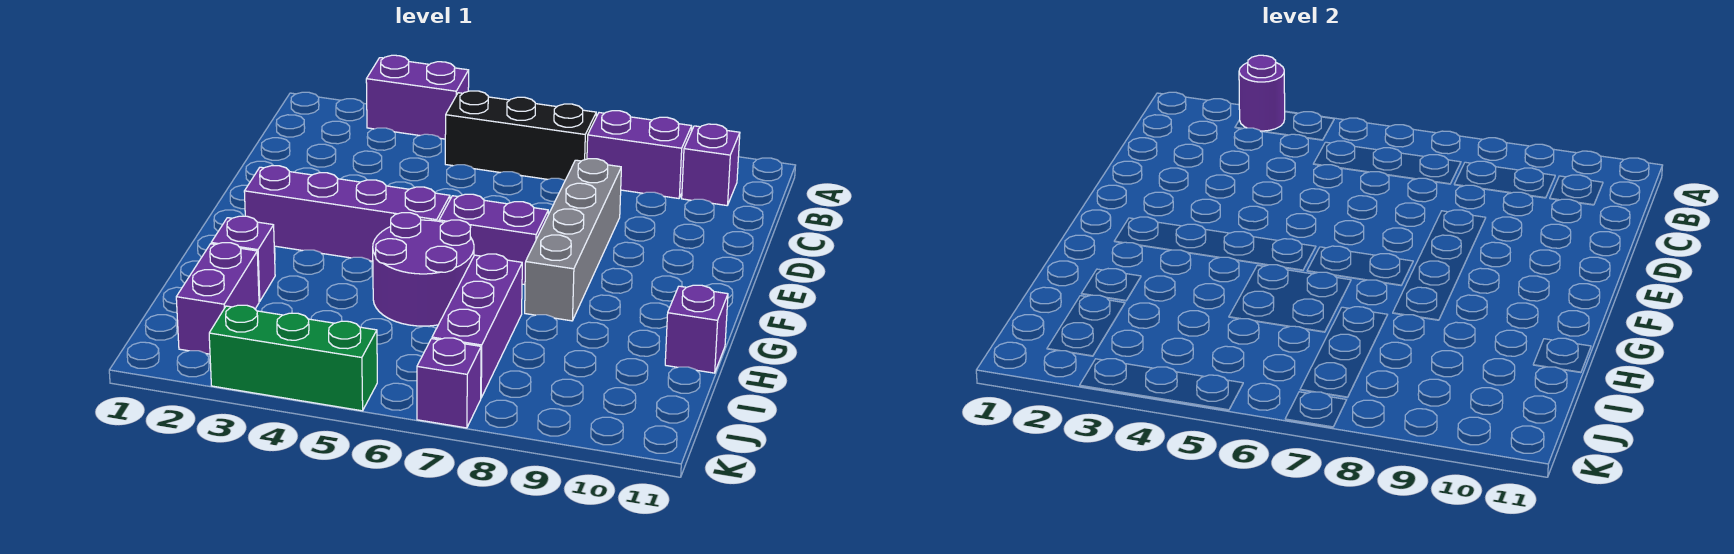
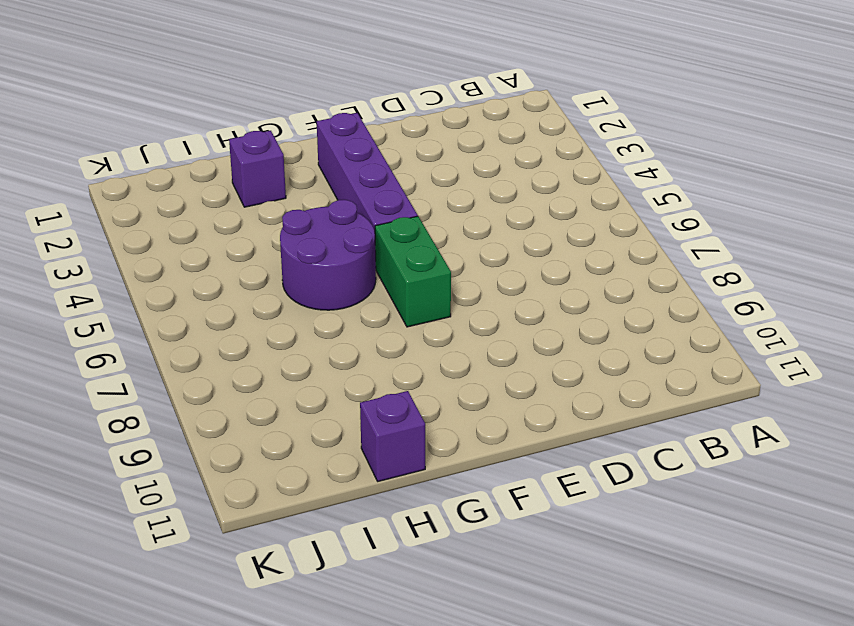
green brick F6:F7 level 1 -> purple brick F6:F7 level 1
none -> purple brick A3:A4 level 1
none -> black brick B5:B7 level 1
none -> purple brick B8:B9 level 1

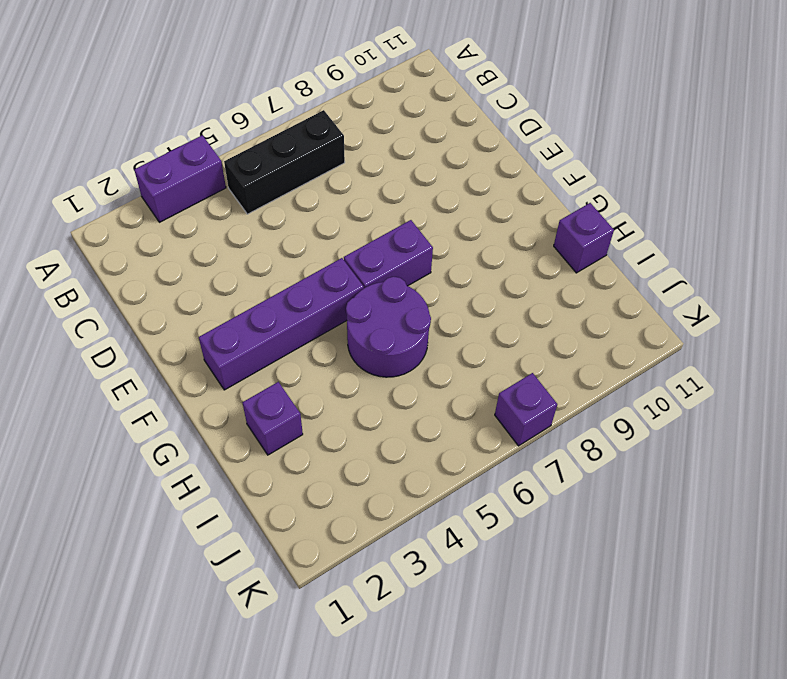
none -> purple brick B8:B9 level 1
none -> purple brick B10 level 1
none -> grey brick D8:G8 level 1

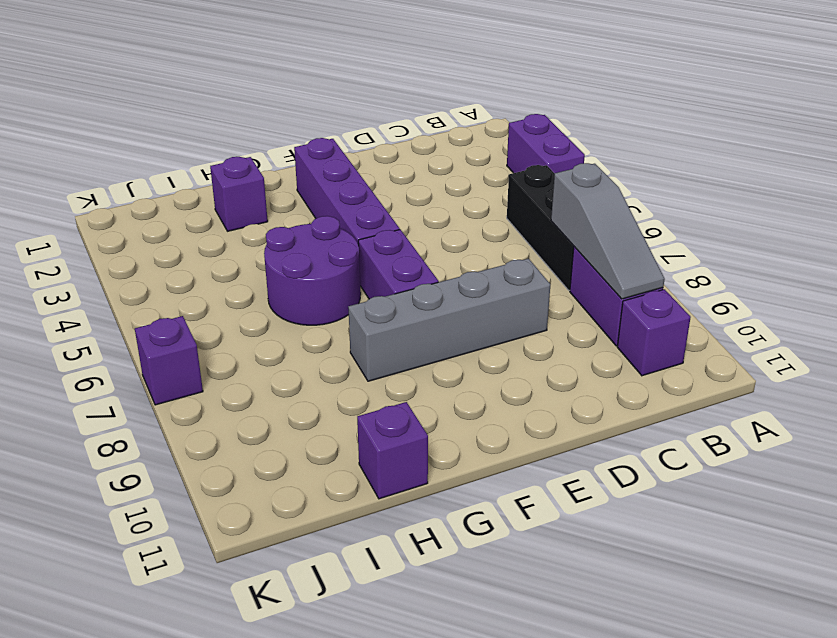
grey slope B7:B9 level 2 top 7 -> none
none -> purple brick H7:J7 level 1
none -> purple brick I2:J2 level 1
none -> green brick K3:K5 level 1

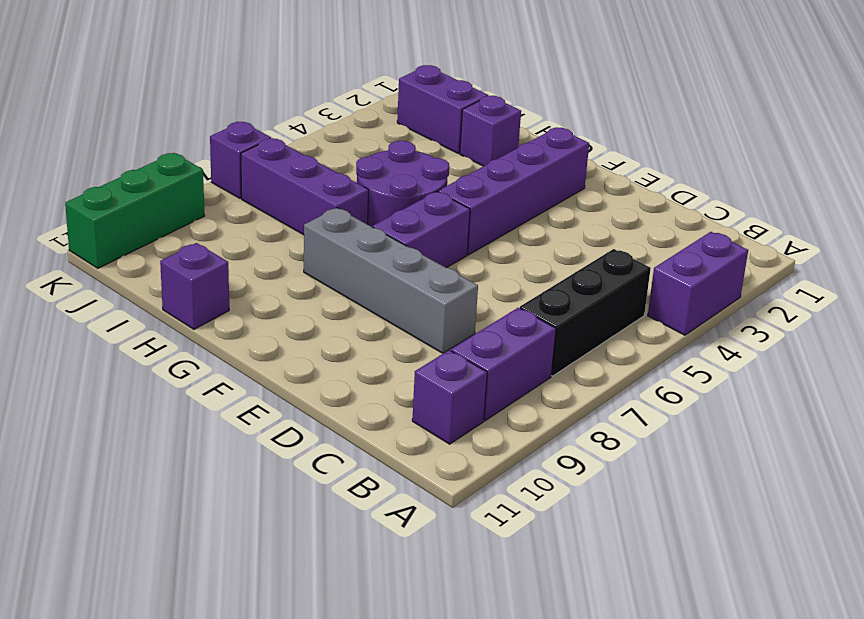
green brick K9:K11 level 1 -> green brick K3:K5 level 1
none -> purple round brick A3 level 2

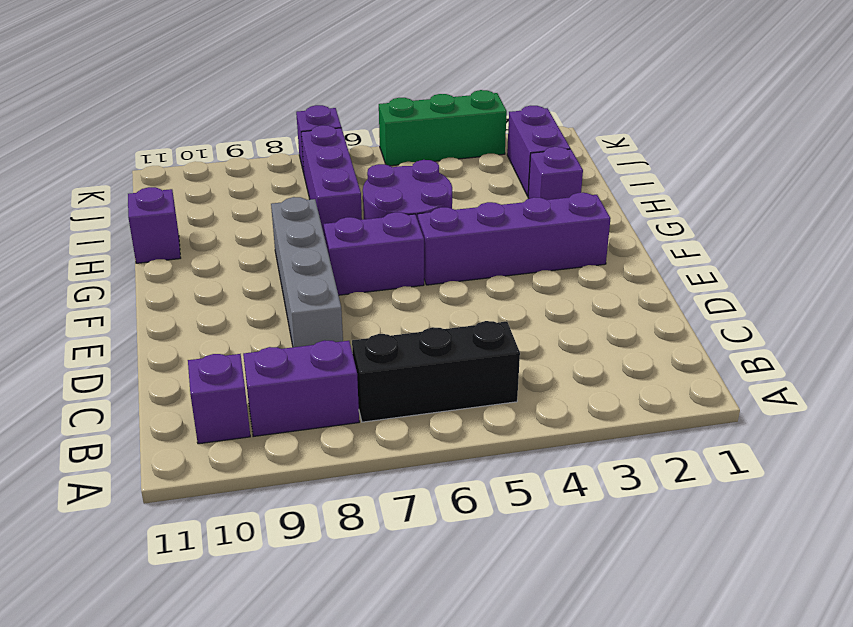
none -> purple brick A3:A4 level 1
none -> purple round brick A3 level 2

